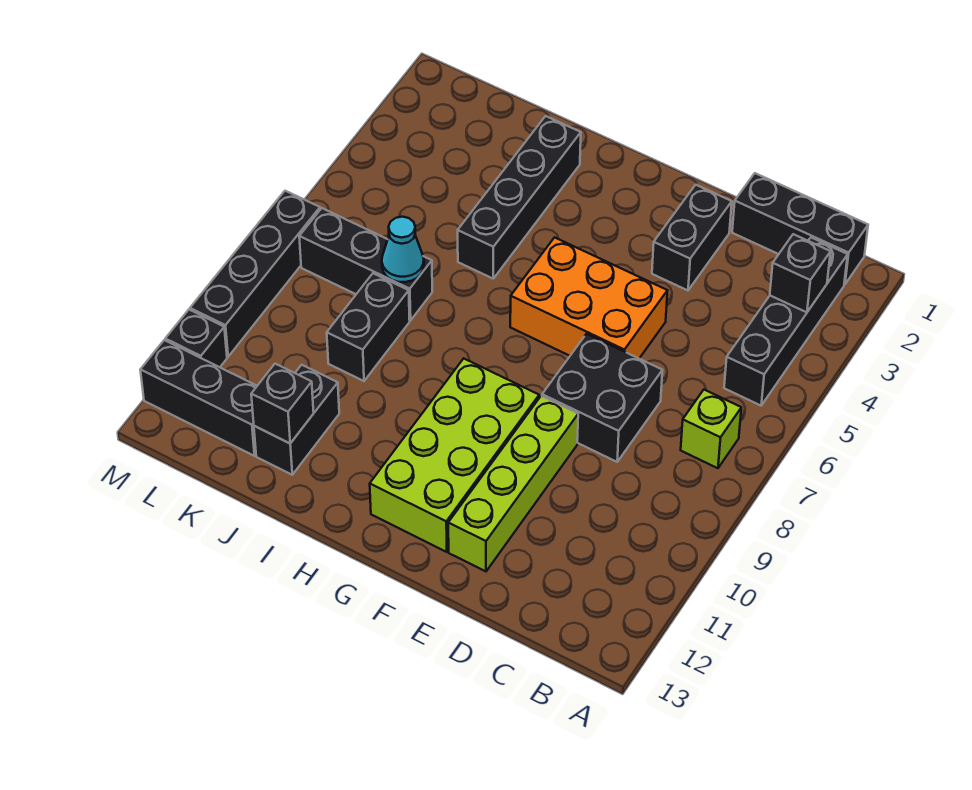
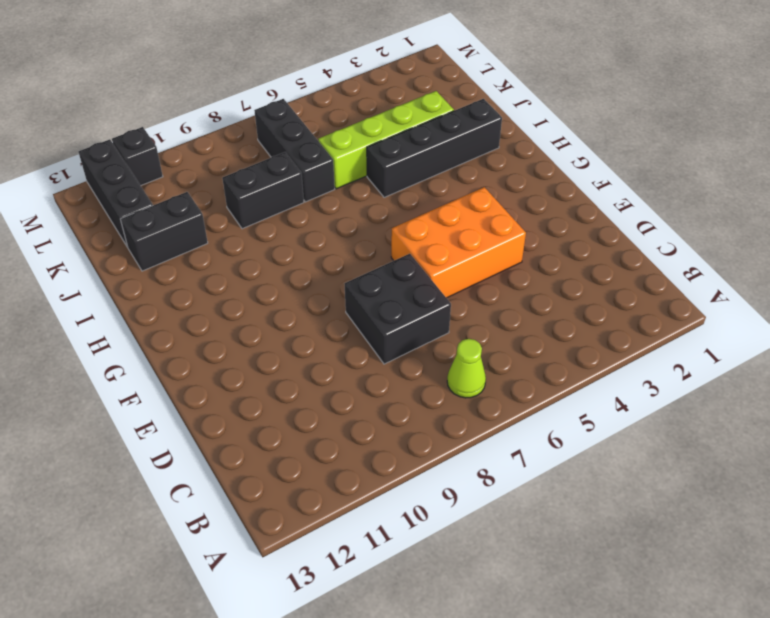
lime cone B7 level 1 -> lime brick B7 level 1
orange brick E4:F6 level 1 -> orange brick E5:G6 level 1
lime brick J3:J6 level 1 -> lime brick E9:E12 level 1
none -> black brick B1:D1 level 1
none -> black brick B2:B5 level 1
none -> black brick E2:E3 level 1

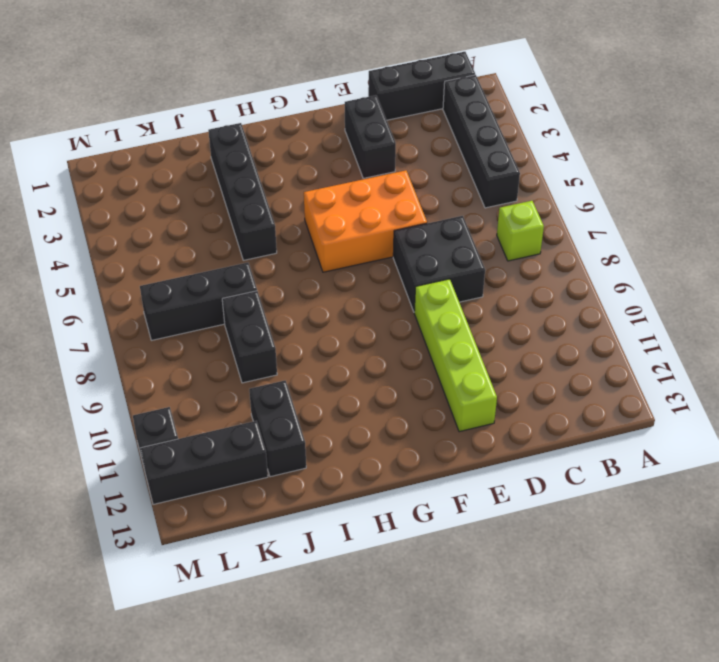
none -> lime brick F9:G12 level 1
none -> black brick M7:M10 level 1
none -> black brick B3 level 2

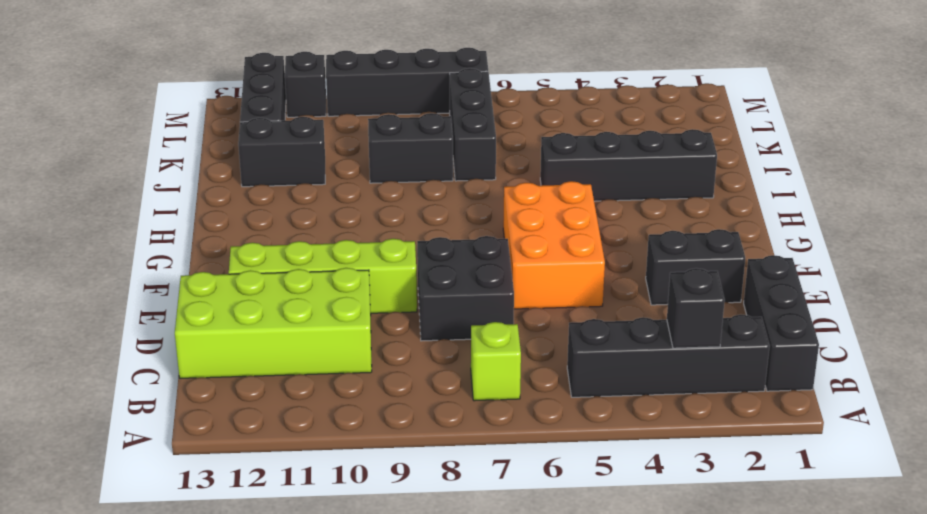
lime brick C10:D13 level 1 -> lime brick F9:G12 level 1
none -> cyan cone J7 level 2
none -> black brick J12 level 2

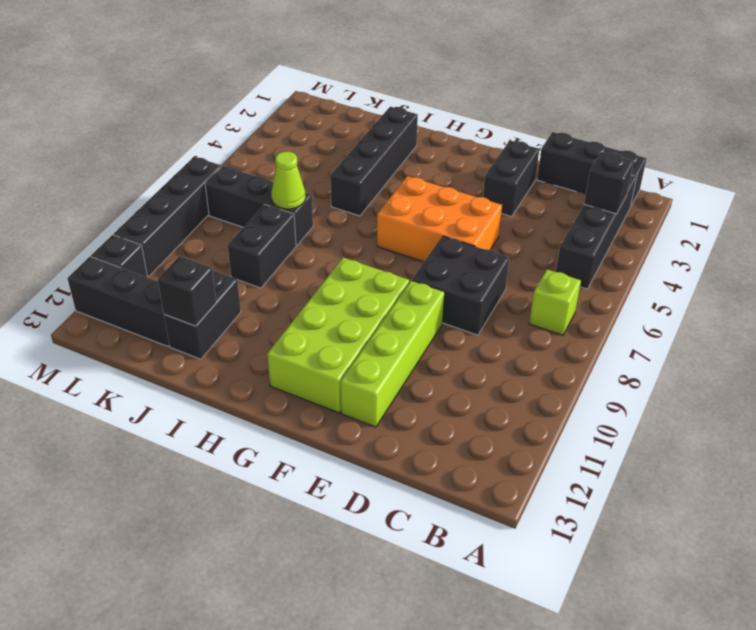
lime cone J7 level 2 -> cyan cone J7 level 2

